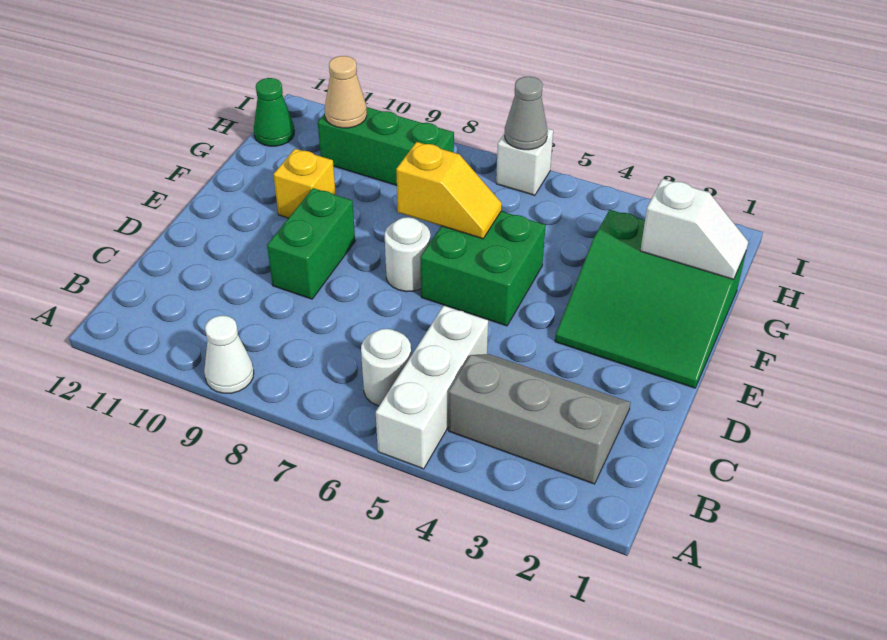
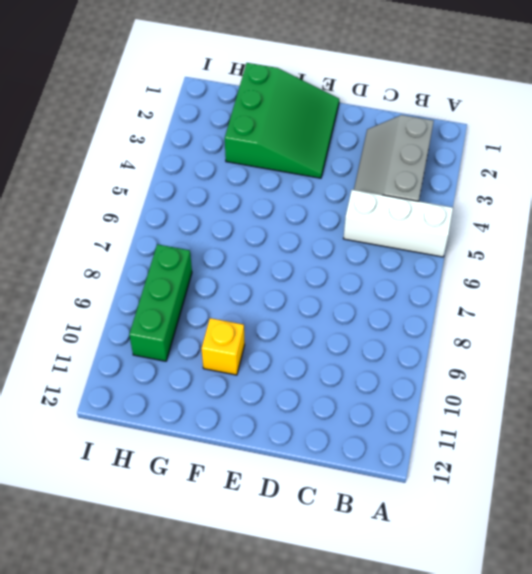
none -> white cone A9 level 1
none -> white round brick B6 level 1
none -> green brick D9:E9 level 1

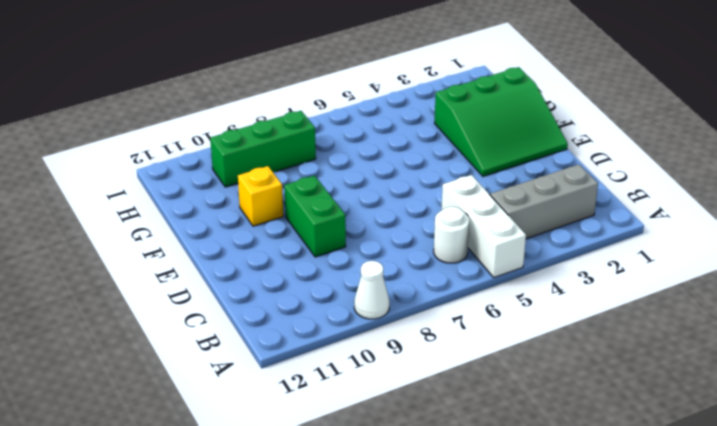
none -> green brick E5:F6 level 1
none -> white round brick E7 level 1
none -> green cone H12 level 1

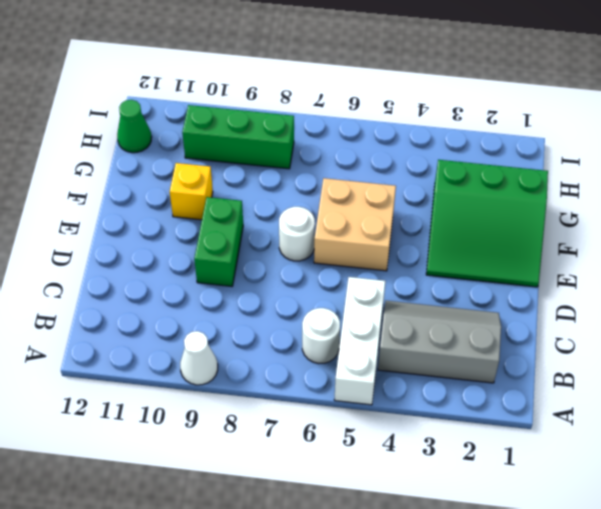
tan brick E5:F6 level 1 -> green brick E5:F6 level 1
none -> white brick I6 level 1
none -> yellow slope F6:F7 level 2 top 7
none -> white slope G1:G2 level 2 top 2

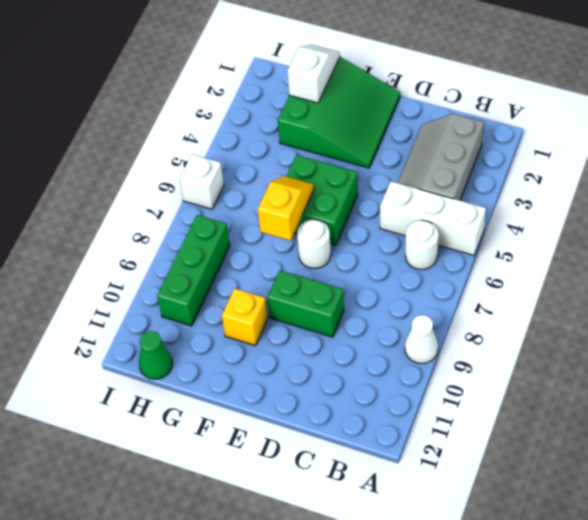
none -> tan cone H10 level 2
none -> grey cone I6 level 2

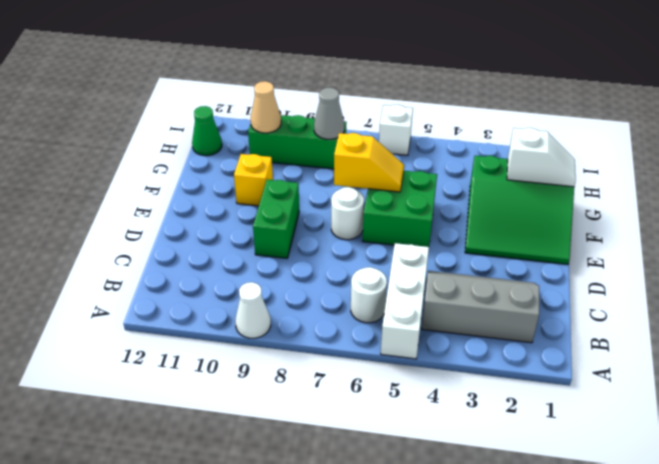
grey cone H8 level 2 -> grey cone I6 level 2

